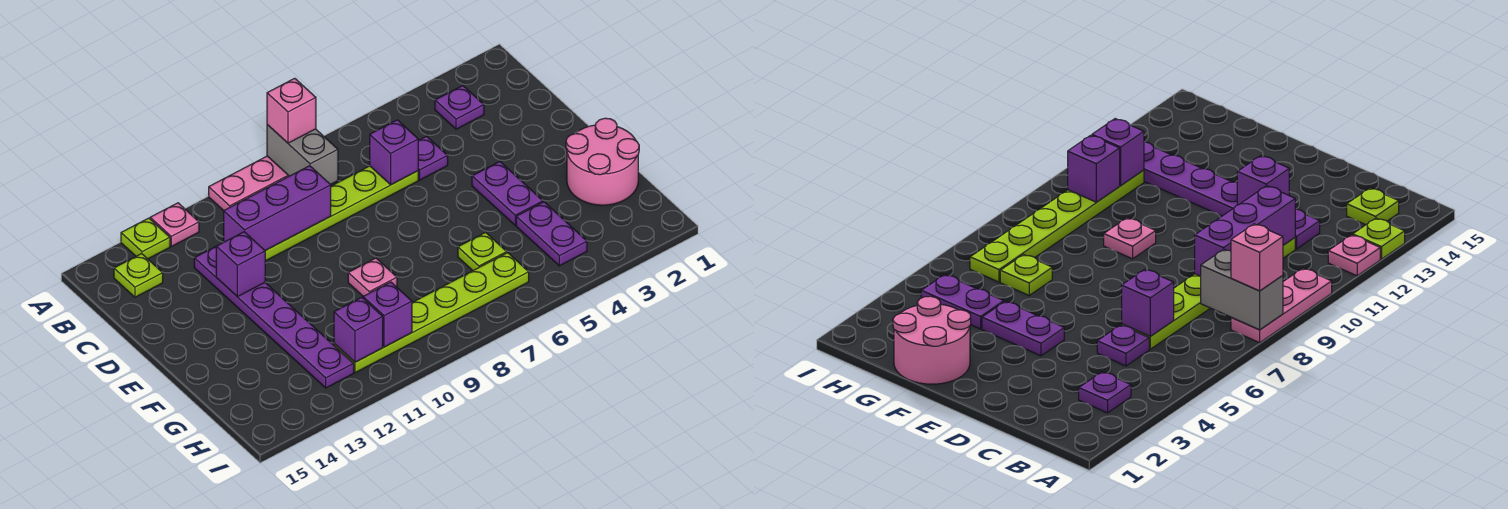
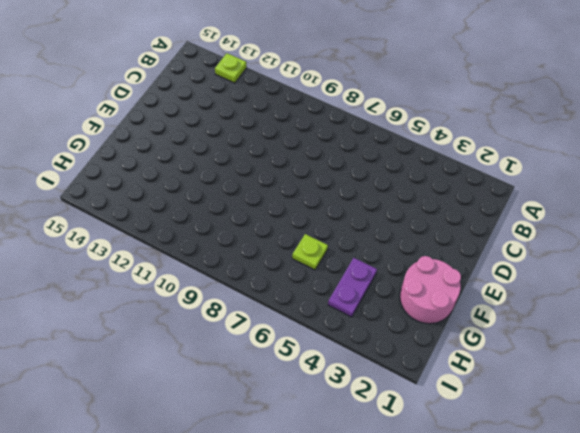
none -> pink plate A8:A10 level 1
none -> pink plate A12 level 1
none -> purple plate B3 level 1

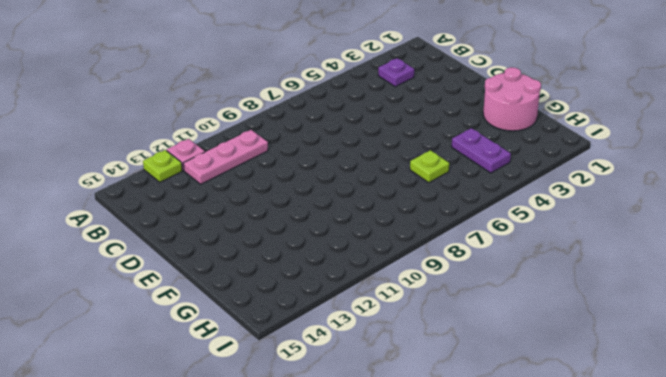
pink plate B10:B12 level 1 -> pink plate A8:A10 level 1
none -> lime plate B14 level 1
none -> purple plate C5 level 1
none -> lime plate C6:C11 level 1

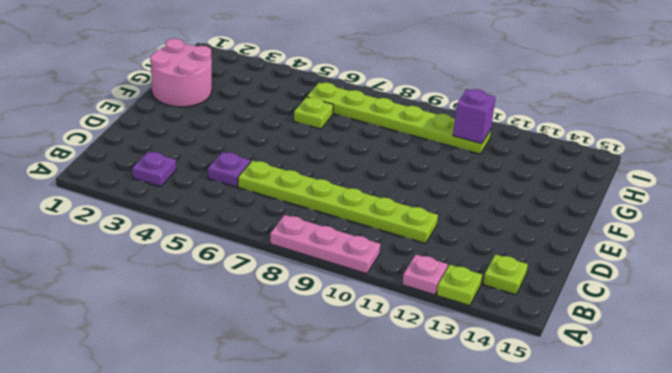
none -> purple plate C12:H12 level 1
none -> purple plate E4:F4 level 1
none -> pink plate F9 level 1

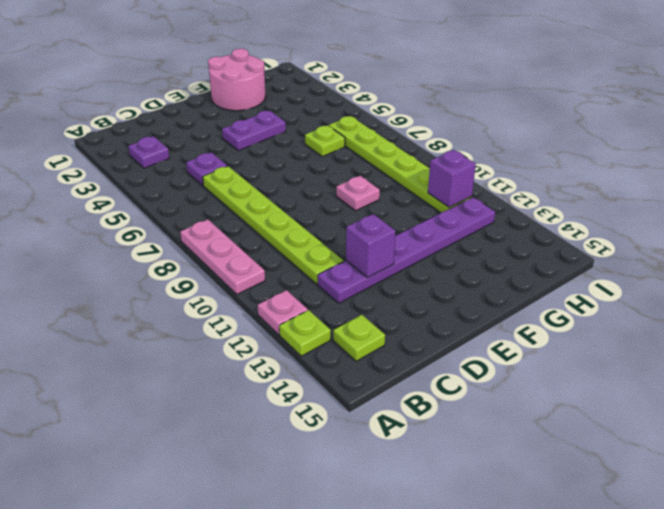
none -> purple plate G4:H4 level 1
none -> grey brick A8:B8 level 2
none -> purple brick C6 level 2

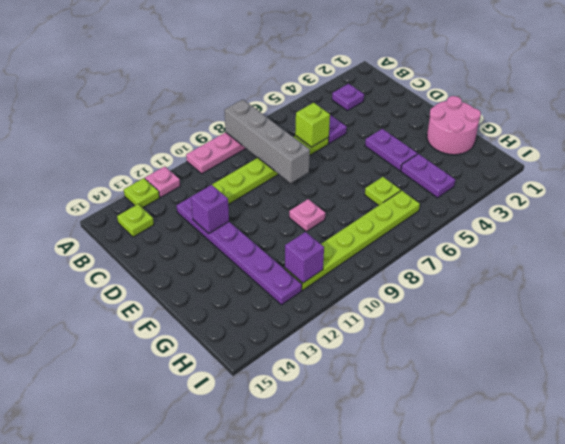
grey brick A8:D8 level 2 -> grey brick A8:B8 level 2
lime brick C6 level 2 -> purple brick C6 level 2
none -> purple brick C9:C11 level 2
none -> purple brick H10 level 2
none -> pink brick A8 level 3

